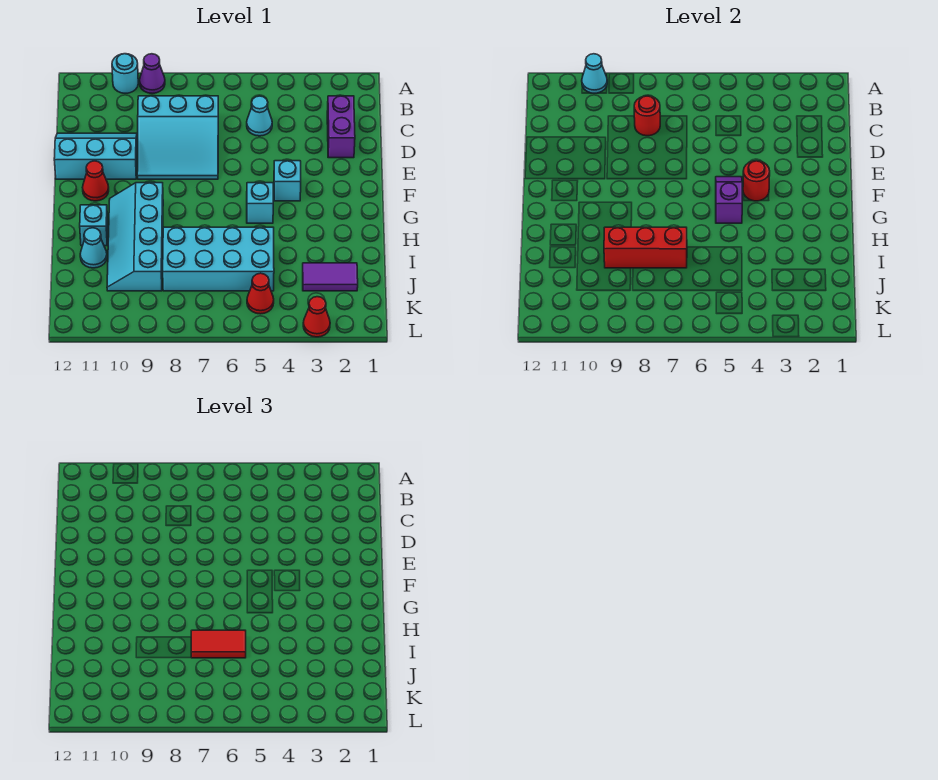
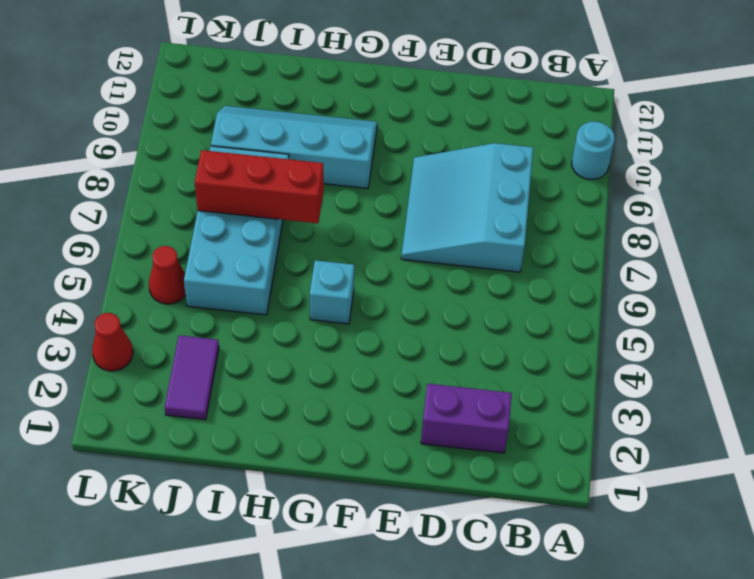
red brick H7:J7 level 2 -> red brick I7:I9 level 2
none -> purple cone A9 level 1
none -> cyan cone C5 level 1
none -> cyan slope D10:E12 level 1 top E

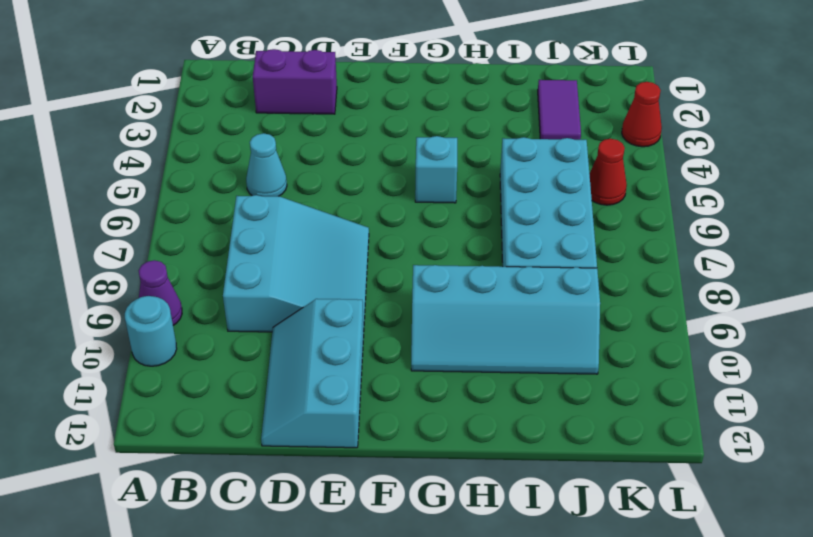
none -> cyan brick F4 level 1
none -> red cone F11 level 1
none -> cyan brick H11 level 1

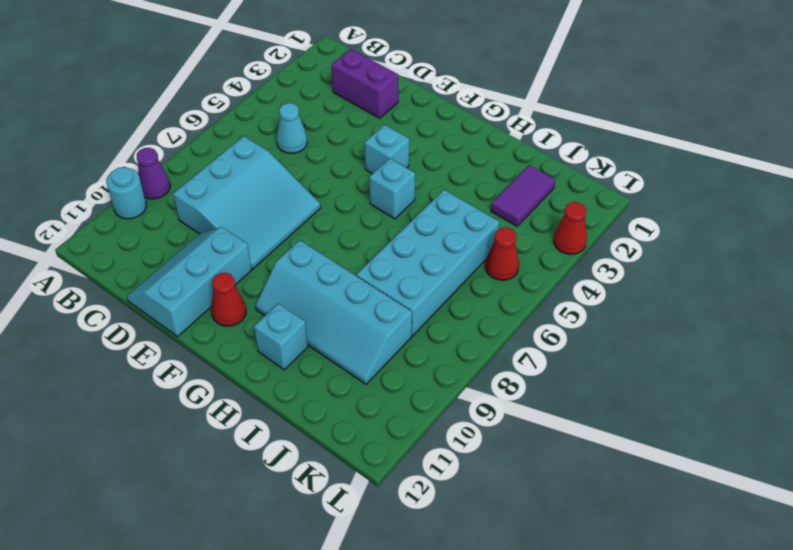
none -> cyan cone I11 level 1
none -> cyan cone A10 level 2
none -> red round brick C8 level 2

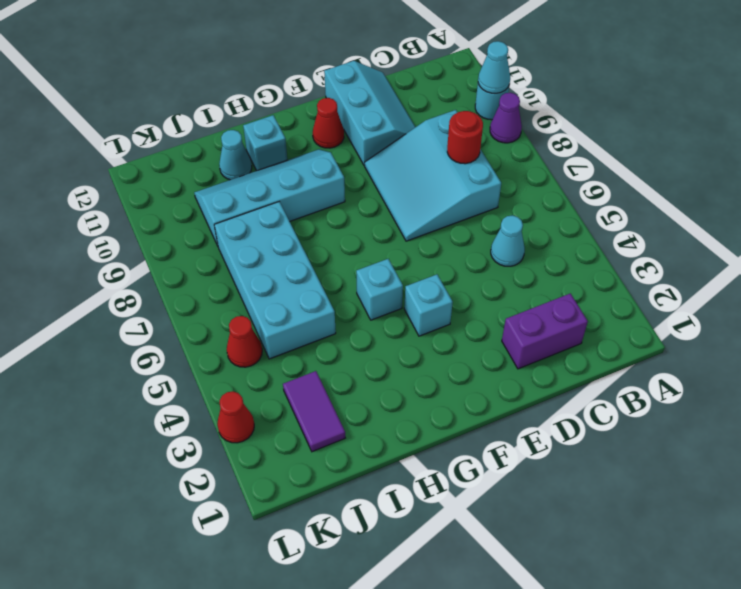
none -> red round brick F4 level 2
none -> purple slope F5:G5 level 2 top G
none -> red brick I7:I9 level 2

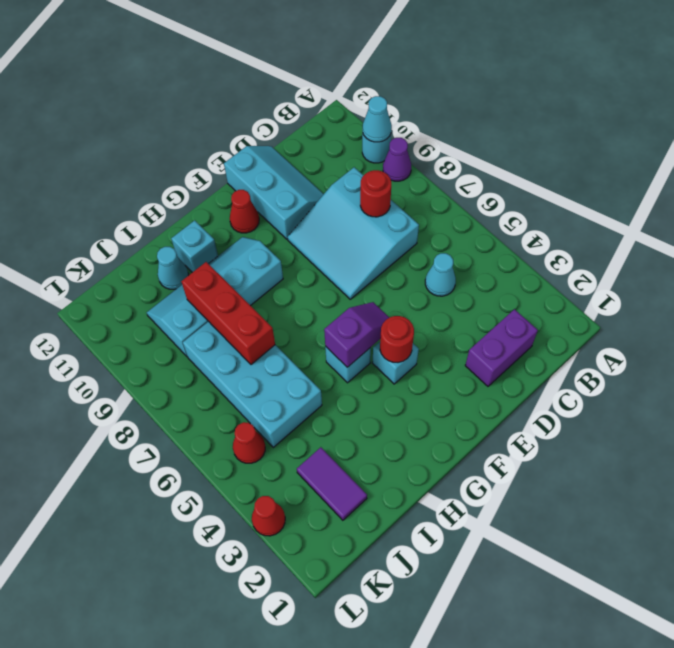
none -> red tile I6:I7 level 3

